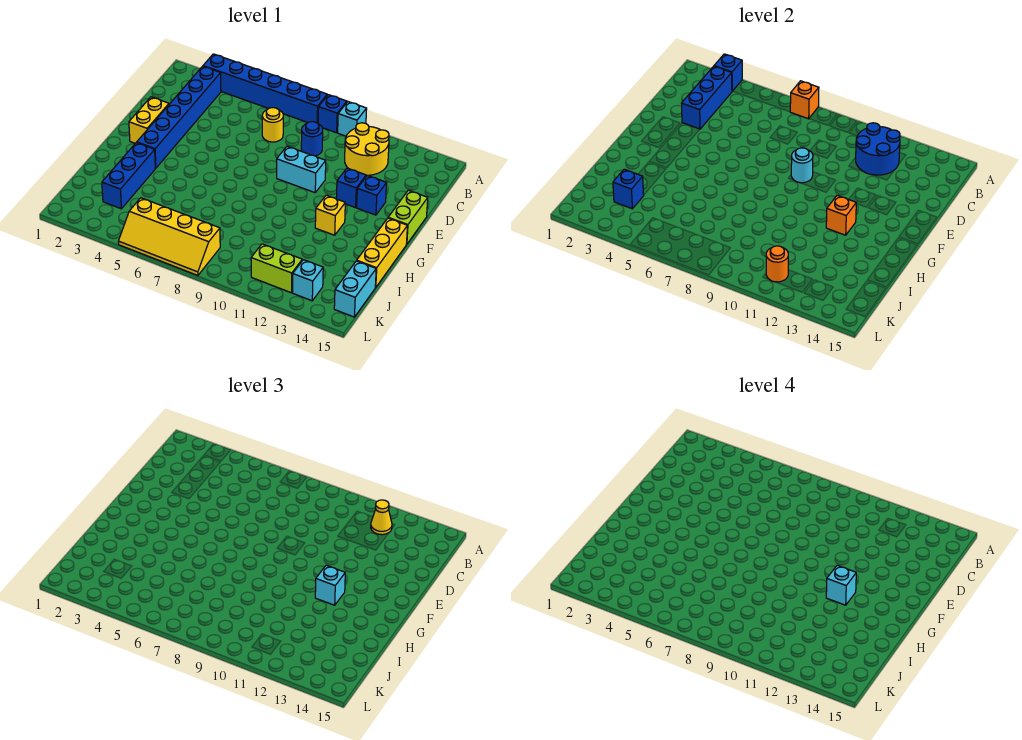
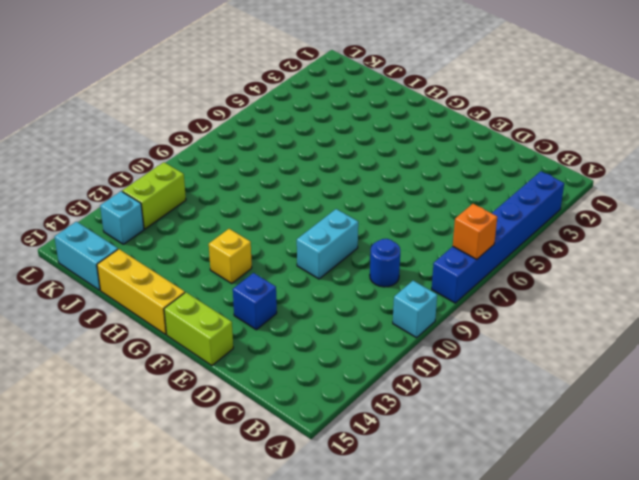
none -> blue brick A9 level 1
none -> blue brick B3:G3 level 1
none -> yellow round brick B11:C12 level 1
none -> yellow round brick C7 level 1

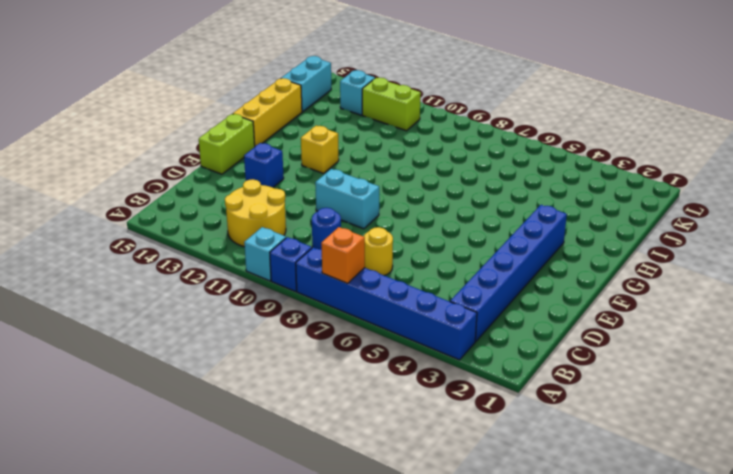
none -> yellow brick E2:F2 level 1
none -> blue brick E12 level 1
none -> blue brick H3:J3 level 1
none -> yellow slope K5:L8 level 1 top K

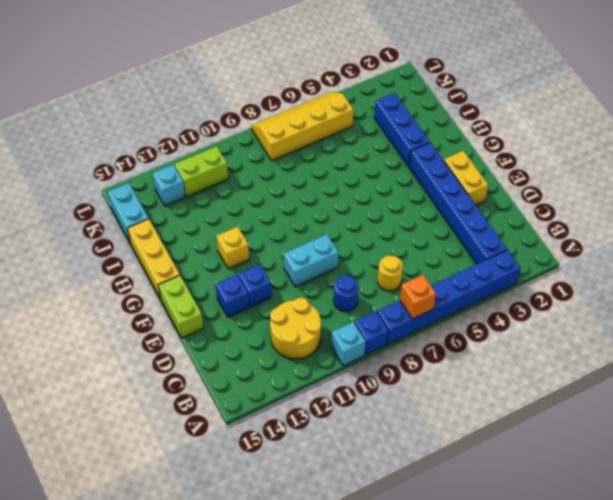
none -> blue brick A3 level 2
none -> blue brick B3:D3 level 2
none -> blue round brick B11:C12 level 2
none -> cyan round brick E9 level 2

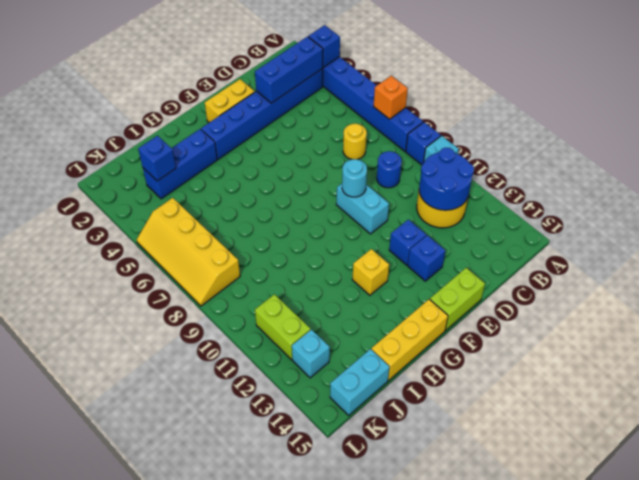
none -> orange brick G12 level 2
none -> orange round brick K11 level 2
none -> yellow cone B12 level 3
none -> cyan brick G12 level 3

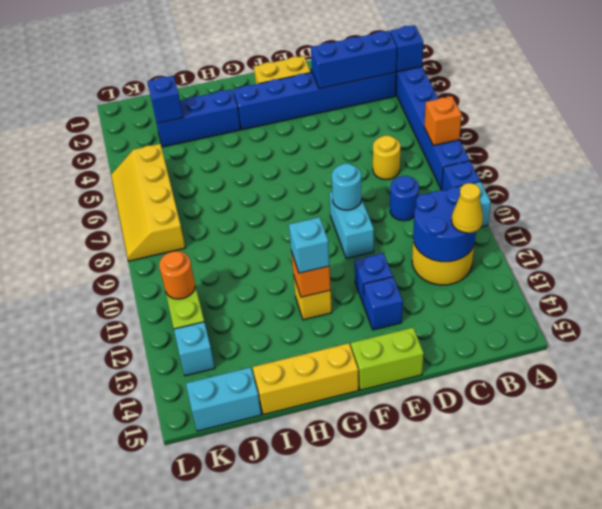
none -> cyan brick G12 level 4

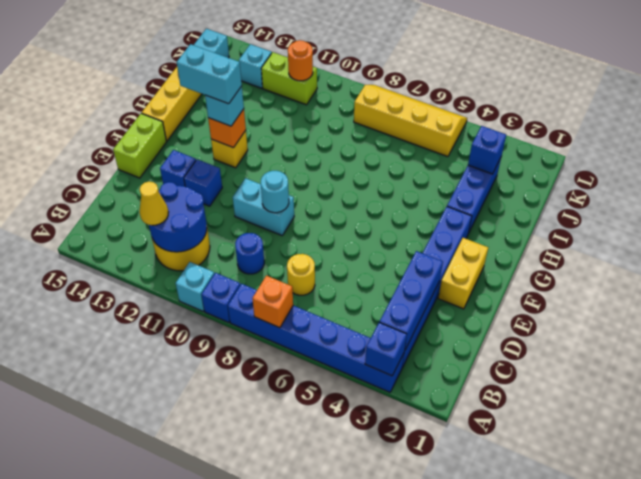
cyan brick G12:G13 level 4 -> cyan brick G12 level 4

